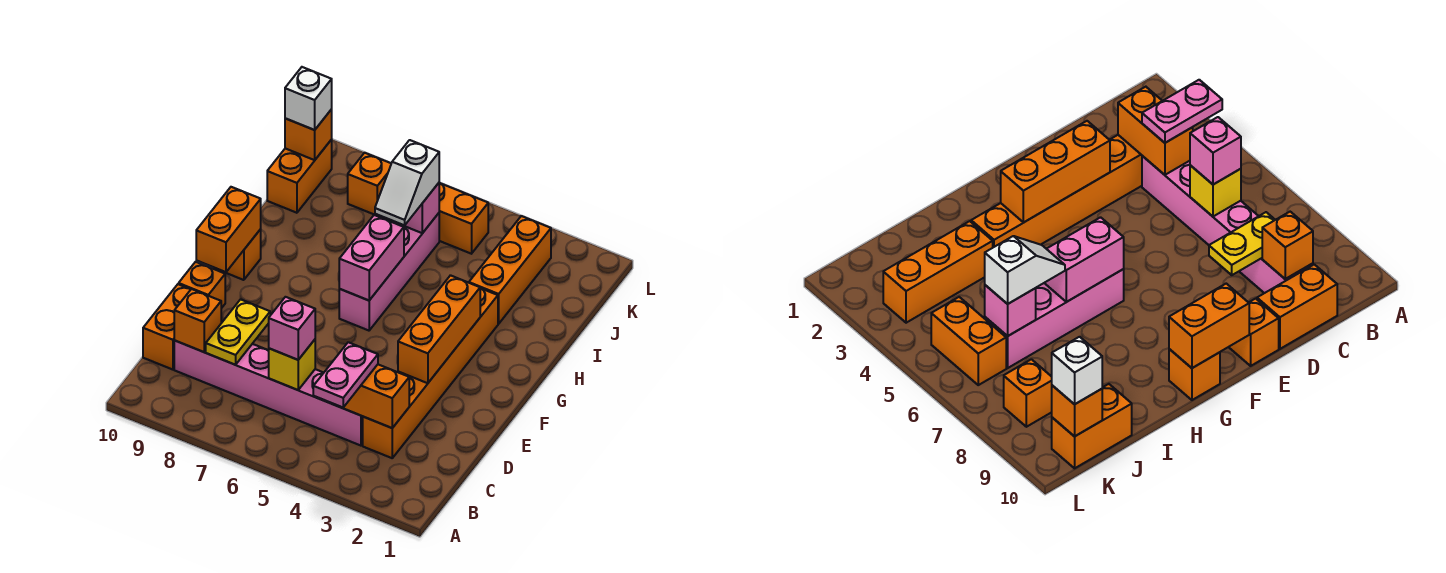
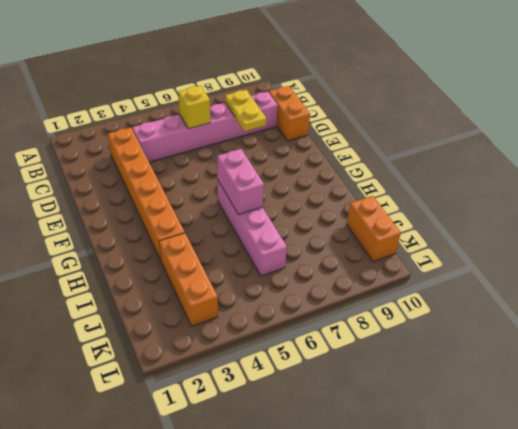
none -> orange brick E10 level 1
none -> orange brick G10 level 1
none -> orange brick K5:K6 level 1

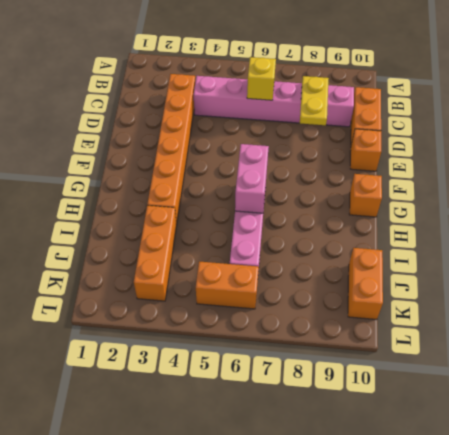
none -> orange brick K8 level 1
none -> orange brick C3:C4 level 2
none -> orange brick C9 level 2

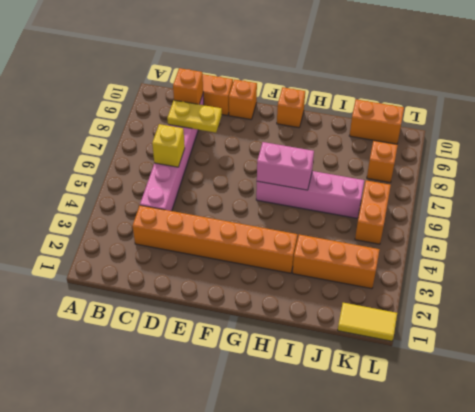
yellow tile K1:L1 level 1 -> none
none -> orange brick C3:C4 level 2
none -> orange brick E3:G3 level 2
none -> orange brick F10:G10 level 2

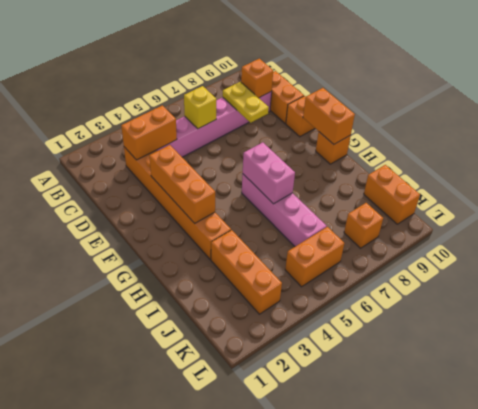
none -> pink brick J6 level 2
none -> orange brick K10 level 2
none -> pink plate B4:C4 level 3

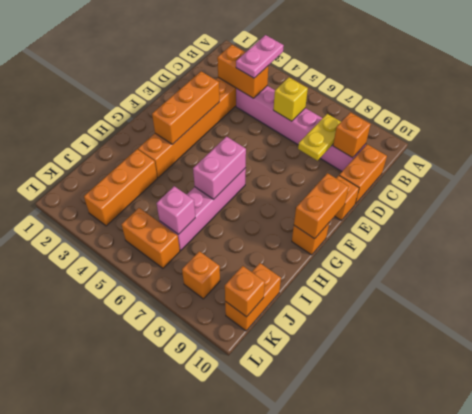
none -> pink brick C6 level 3
none -> white slope I6:J6 level 3 top J
none -> white brick K10 level 3

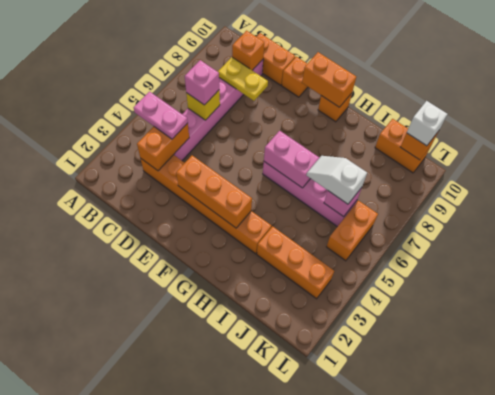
none -> orange brick K8 level 1

